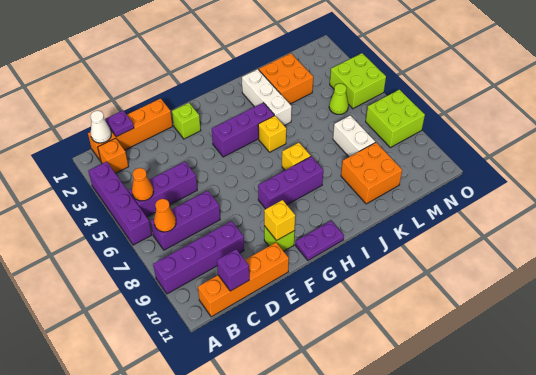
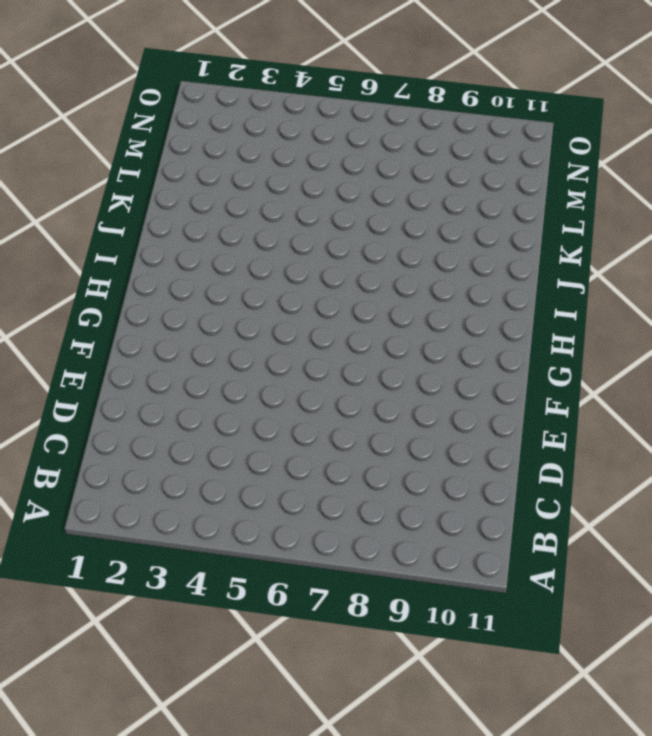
none -> purple brick A3:A6 level 1
none -> purple brick A9:D9 level 1
none -> orange brick B1:E1 level 1

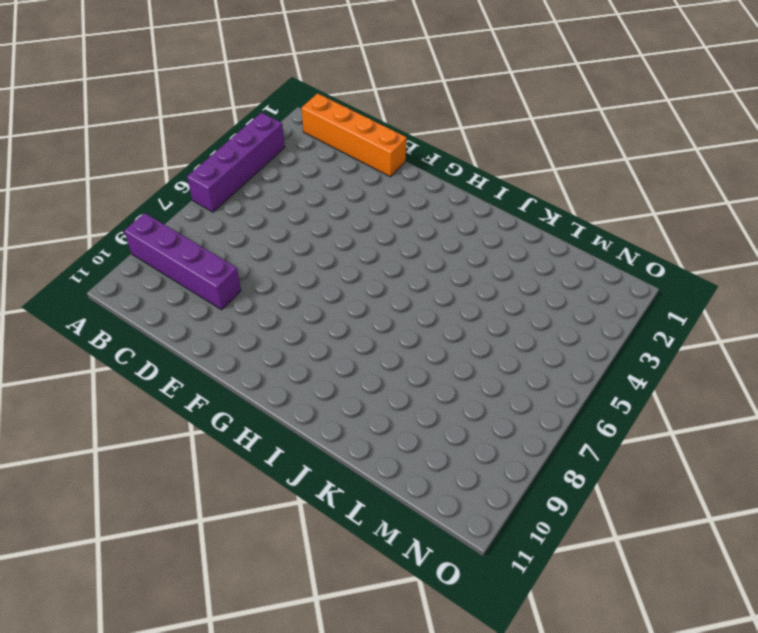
none -> orange brick B2 level 1
none -> purple brick B5:D5 level 1
none -> purple brick B7:D7 level 1

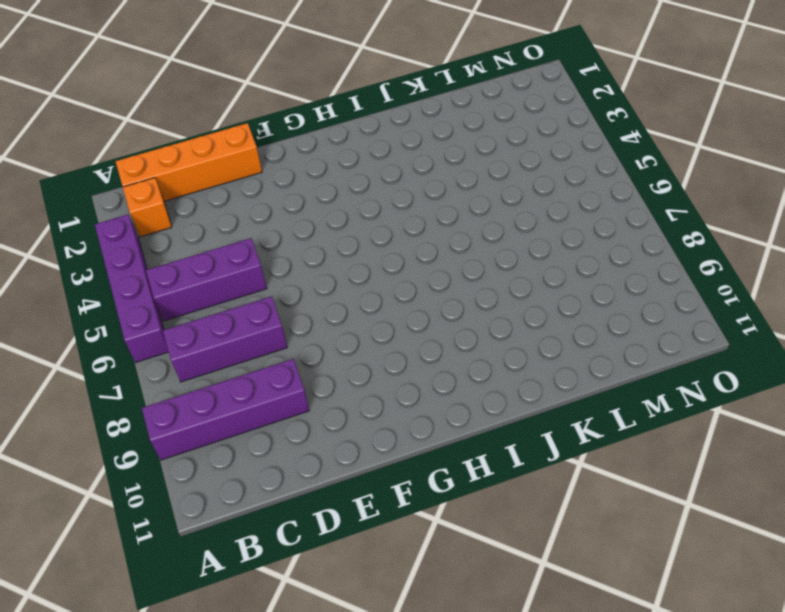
none -> orange brick B11:E11 level 1
none -> lime brick F2 level 1
none -> lime brick F10 level 1

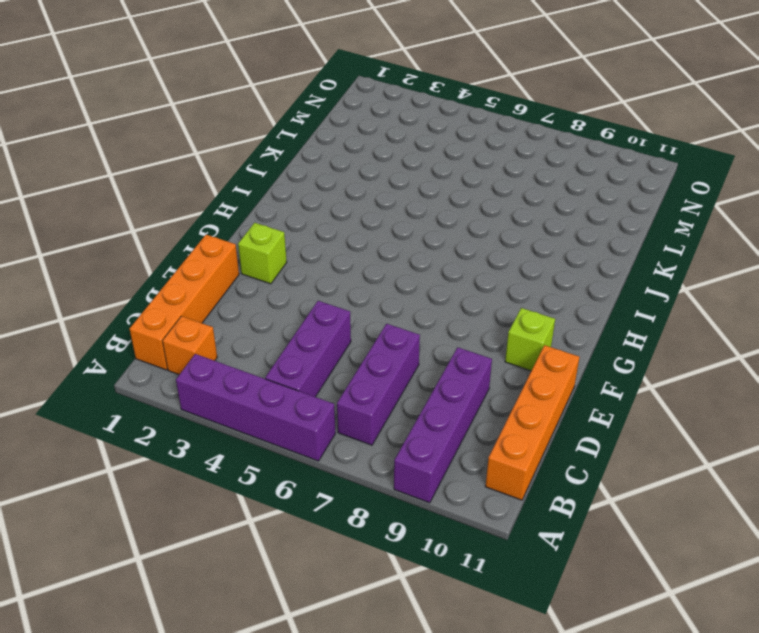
none -> purple brick G4:I4 level 1
none -> purple brick G8:I8 level 1
none -> purple plate G11:H11 level 1

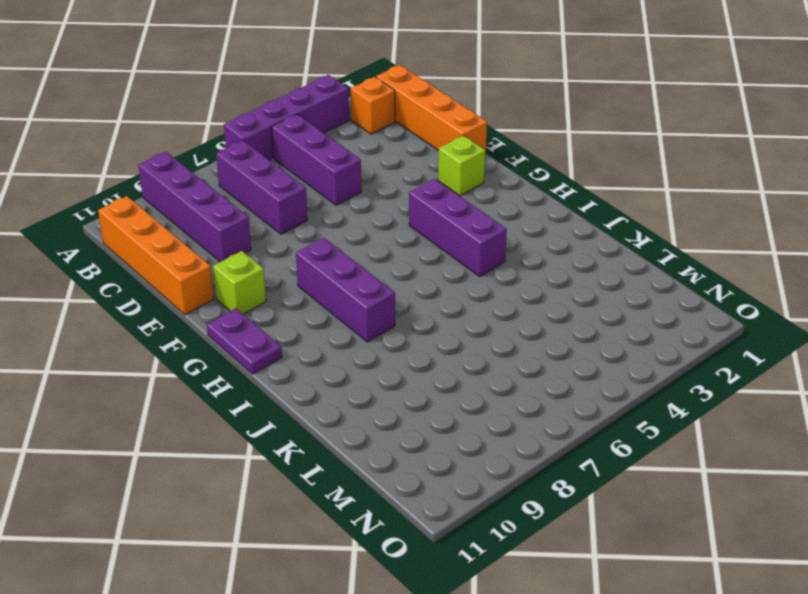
none -> yellow brick I5 level 1
none -> yellow brick I7 level 1
none -> white brick J2:J4 level 1

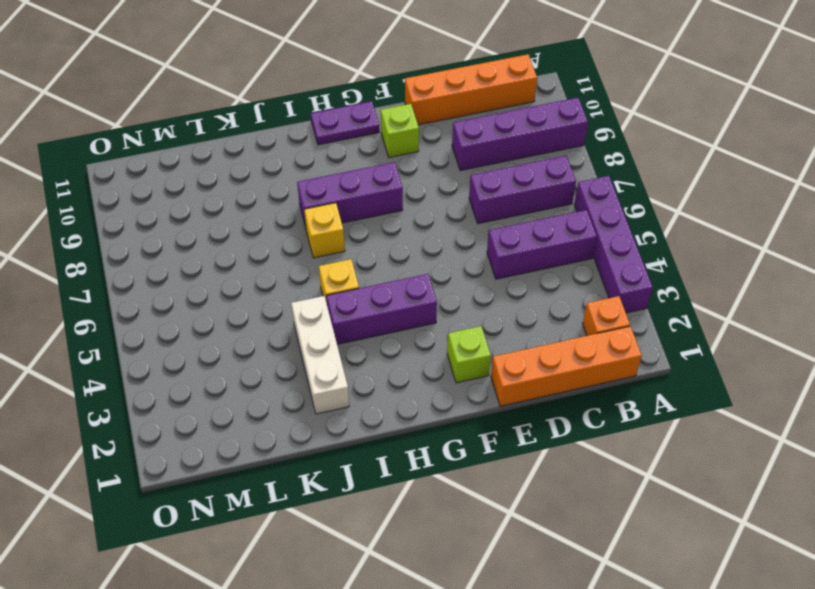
none -> orange brick K2:L3 level 1
none -> orange brick K9:L10 level 1
none -> white brick L7:L8 level 1

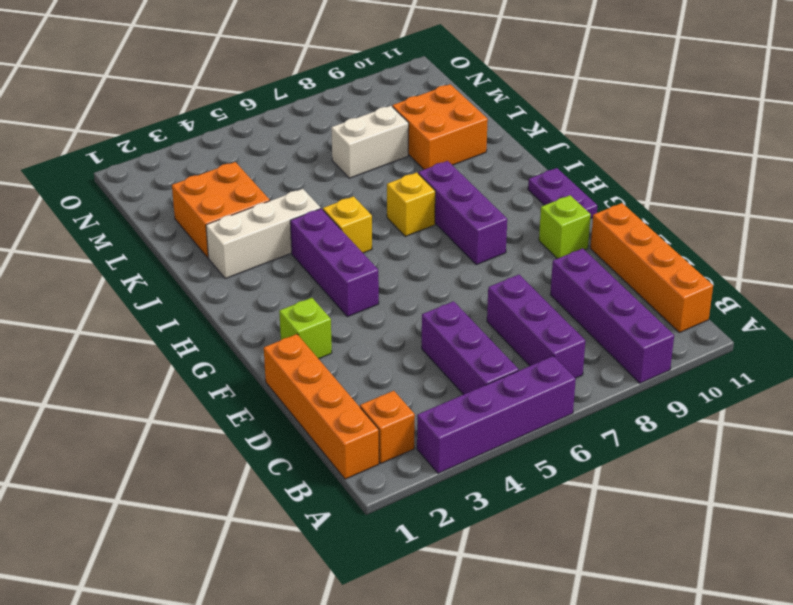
none -> lime cone M5 level 1
none -> lime brick N4:O5 level 1
none -> lime brick N7:O8 level 1

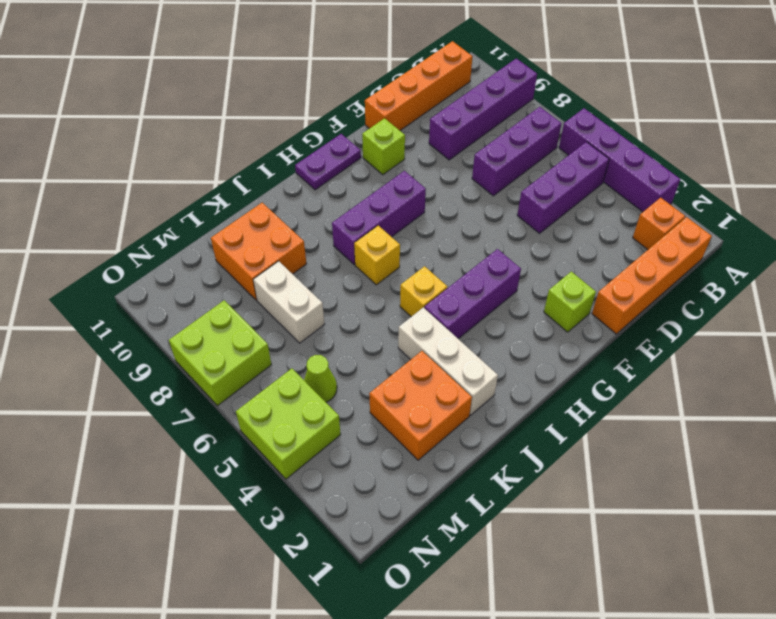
none -> white cone B1 level 2
none -> orange cone B5 level 2
none -> orange cone B7 level 2

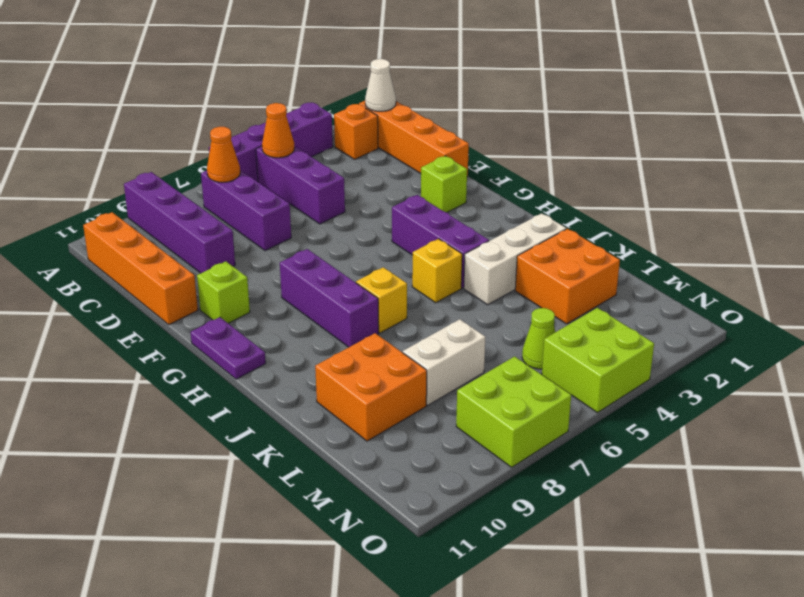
none -> purple plate C1 level 2
none -> purple brick C11 level 2
none -> yellow brick F10 level 2

